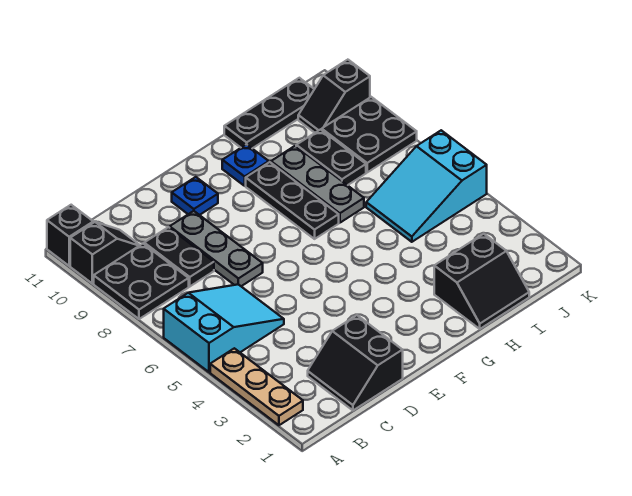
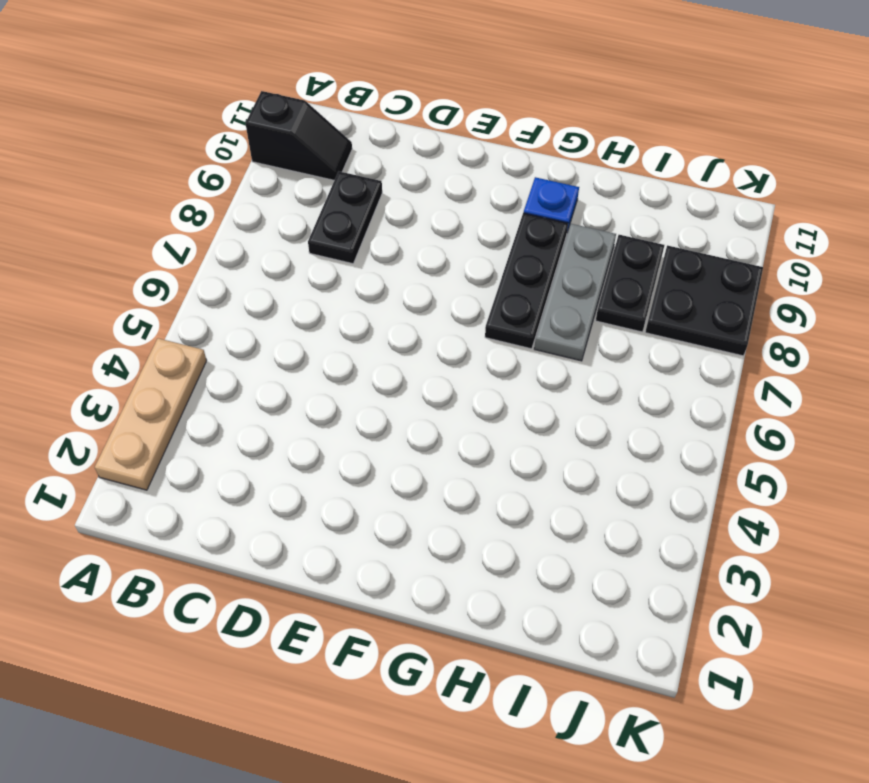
none -> cyan slope A5:C6 level 1 top A
none -> black plate A8:B9 level 1
none -> black brick A11 level 1

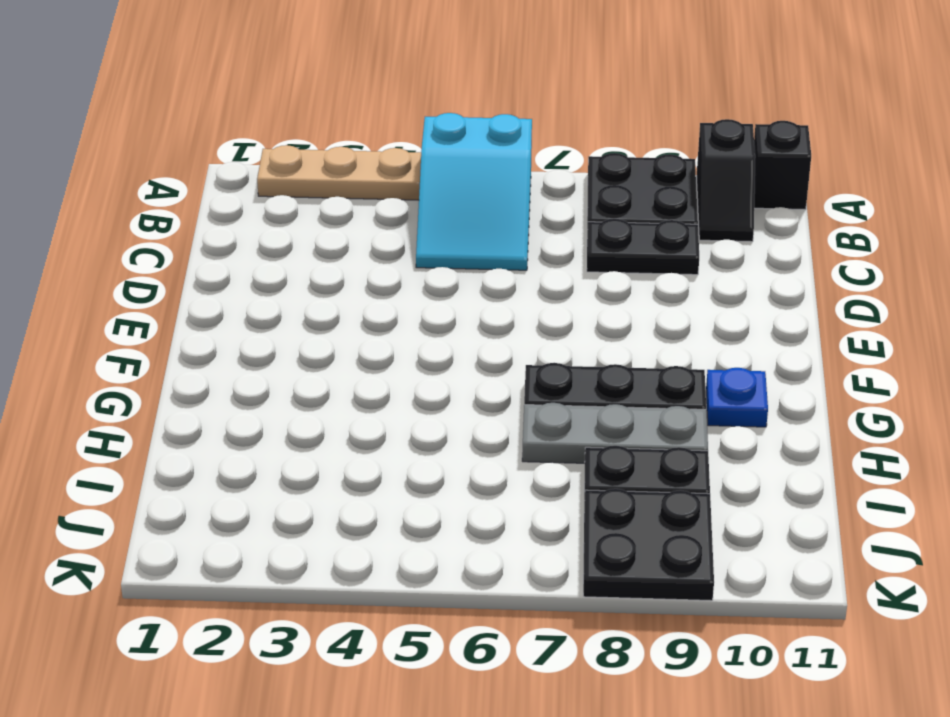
none -> black slope C1:D2 level 1 top D
none -> grey plate D7:D9 level 1
none -> blue plate E10 level 1

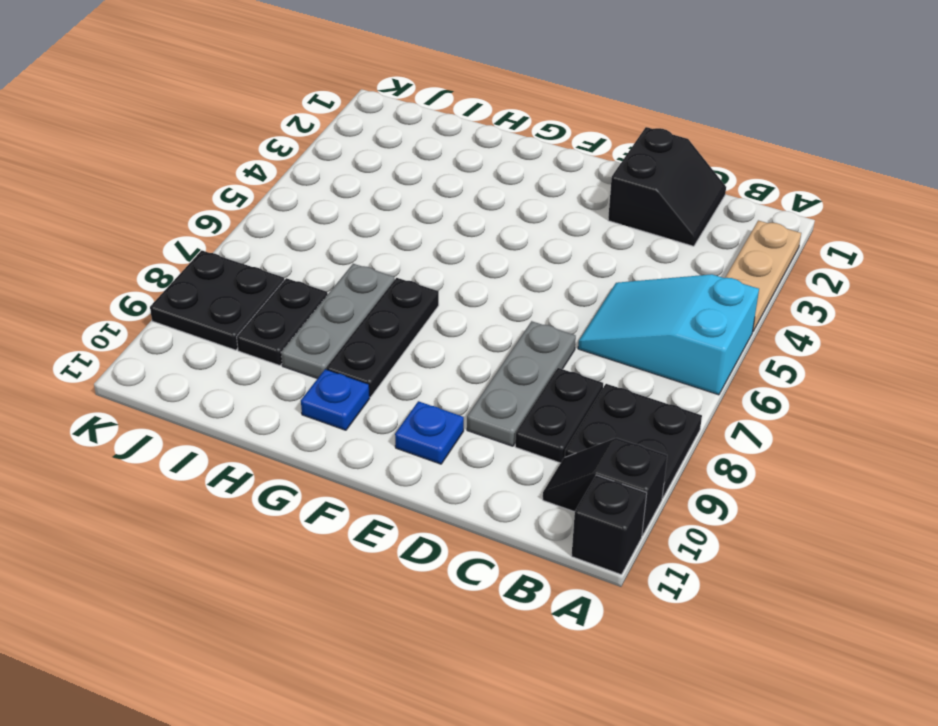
none -> black slope H1:I2 level 1 top 2
none -> black plate H11:J11 level 1
none -> cyan slope I5:K6 level 1 top K

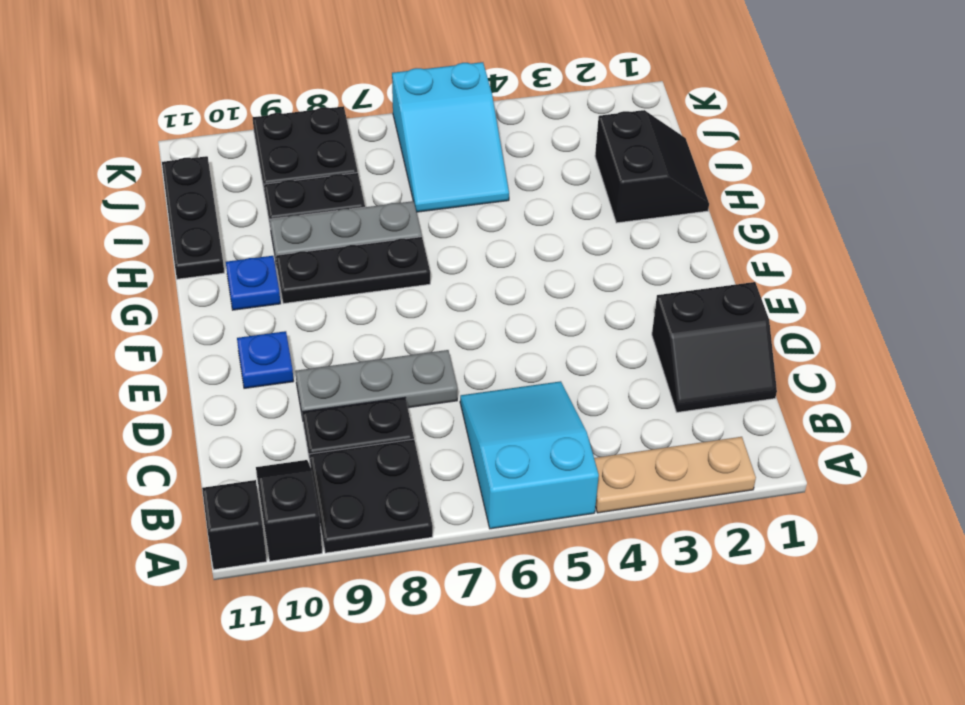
none -> black slope J10:K10 level 1 top K

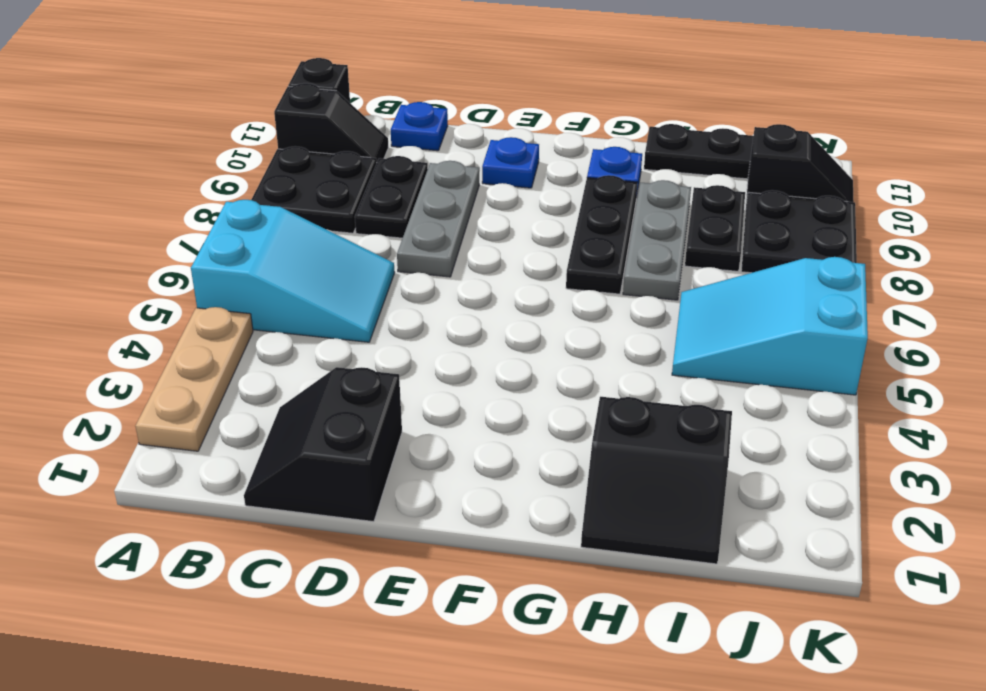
blue plate C11 level 1 -> none
black slope J10:K10 level 1 top J -> black slope J10:K10 level 1 top K

